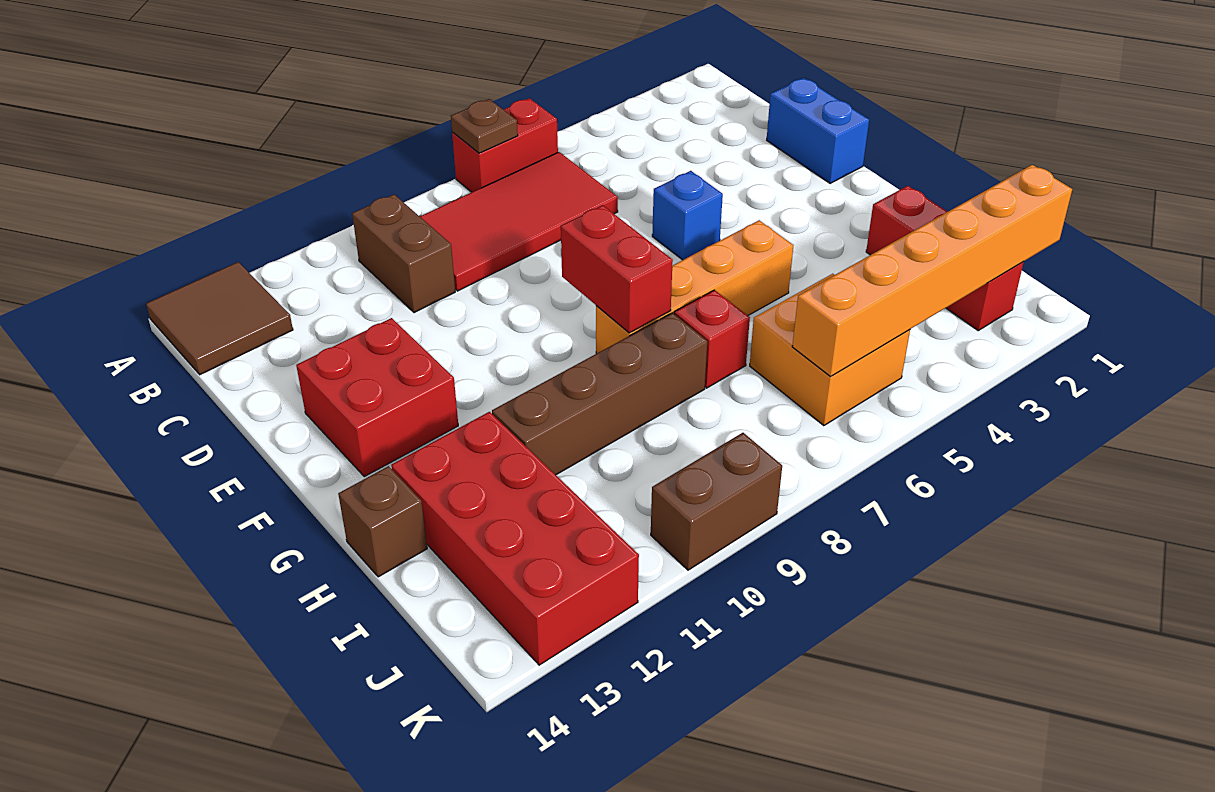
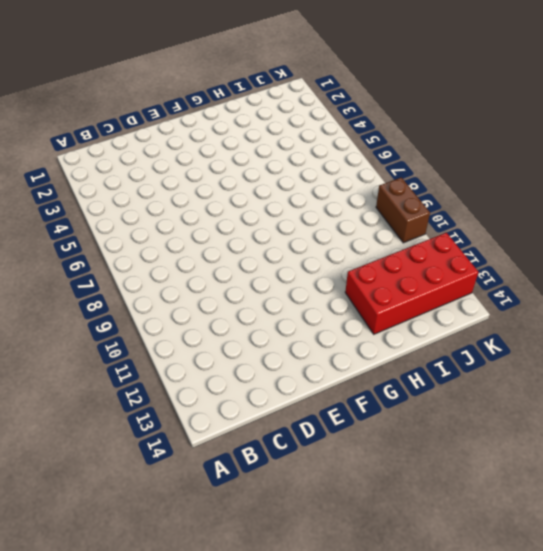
none -> red brick A6:A7 level 1
none -> brown tile A13:B14 level 1
none -> red tile B6:C9 level 1

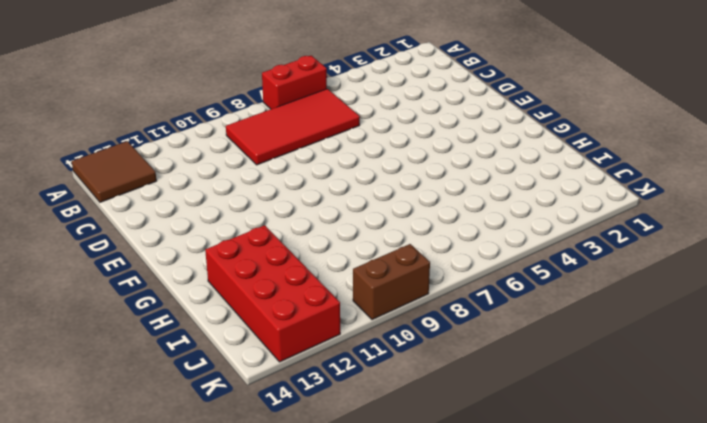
none -> brown brick B10:C10 level 1
none -> blue brick D1:E1 level 1
none -> blue brick E5 level 1

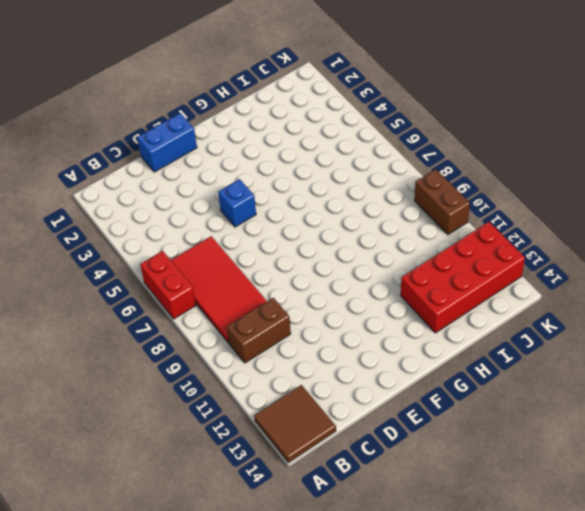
none -> red brick E12:F13 level 1
none -> orange brick G5:G8 level 1
none -> red brick H2:J2 level 1

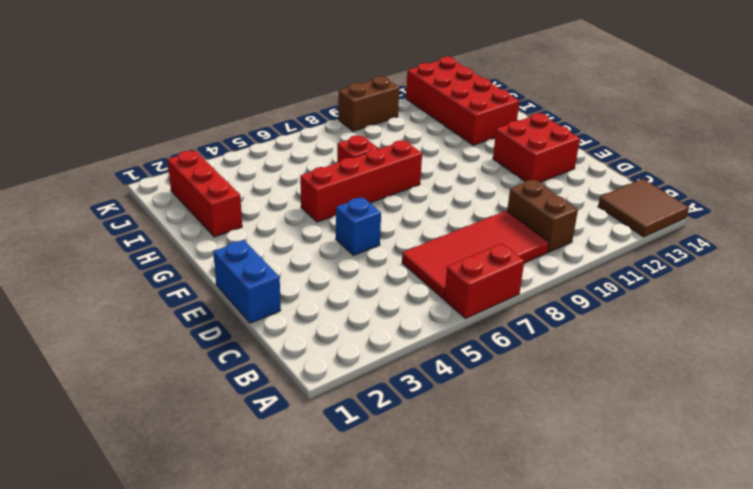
red brick G5:G8 level 1 -> orange brick G5:G8 level 1
none -> brown brick H8:H11 level 1
none -> brown brick H14 level 1
none -> orange brick I5:J6 level 1

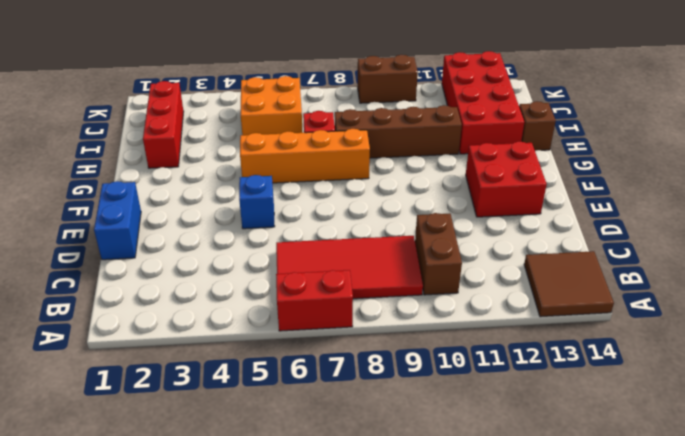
none -> brown plate A7 level 2
none -> red brick F8:G8 level 2
none -> orange brick J1:J6 level 2

